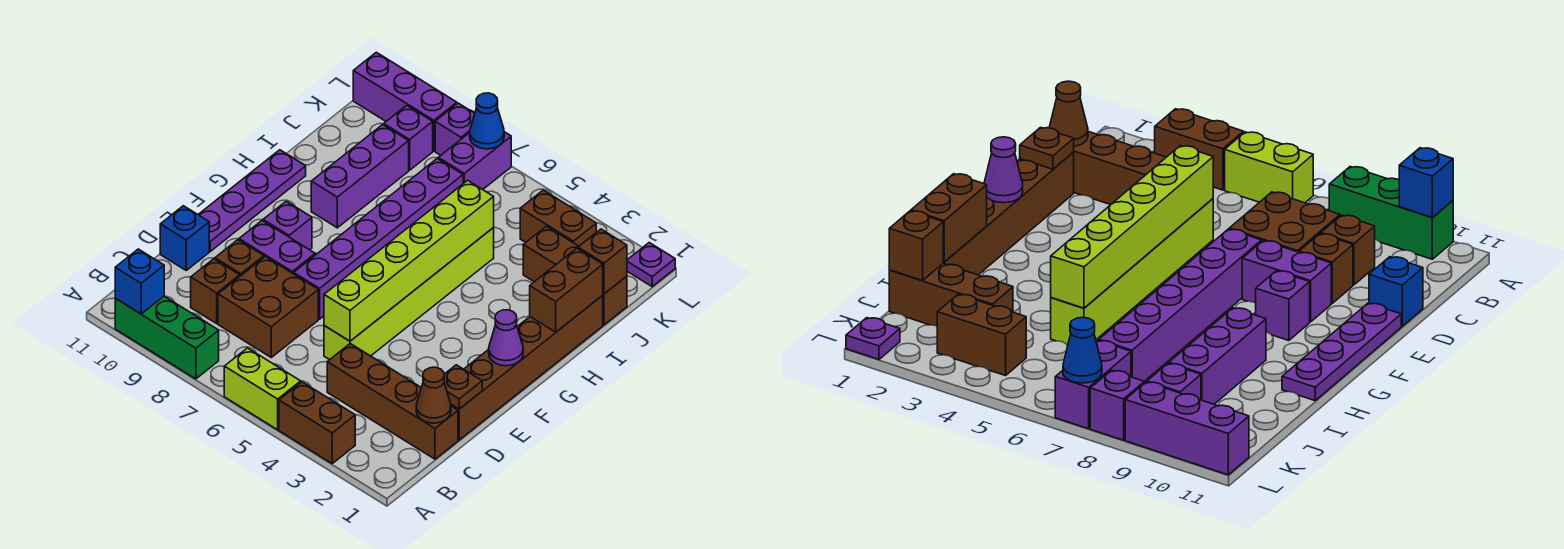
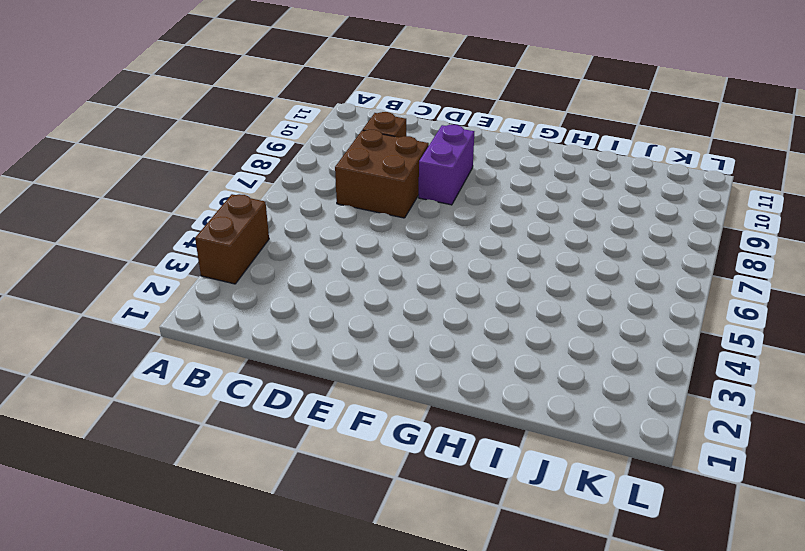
none -> lime brick A5:A6 level 1
none -> green brick A8:A10 level 1
none -> brown brick C1:C4 level 1
none -> brown brick D1:I1 level 1

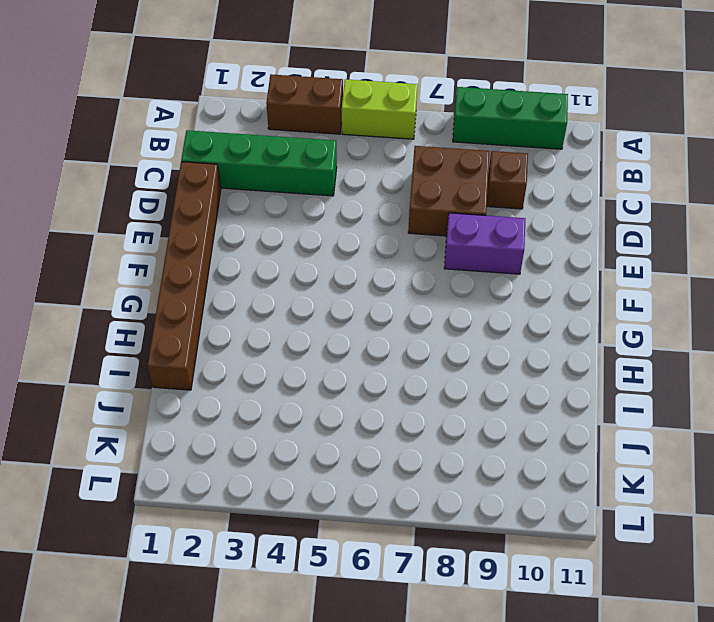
green brick C1:C4 level 1 -> brown brick C1:C4 level 1
none -> lime brick D5:I5 level 1
none -> brown brick D9 level 1
none -> blue brick D11 level 1
none -> purple brick E7:J7 level 1

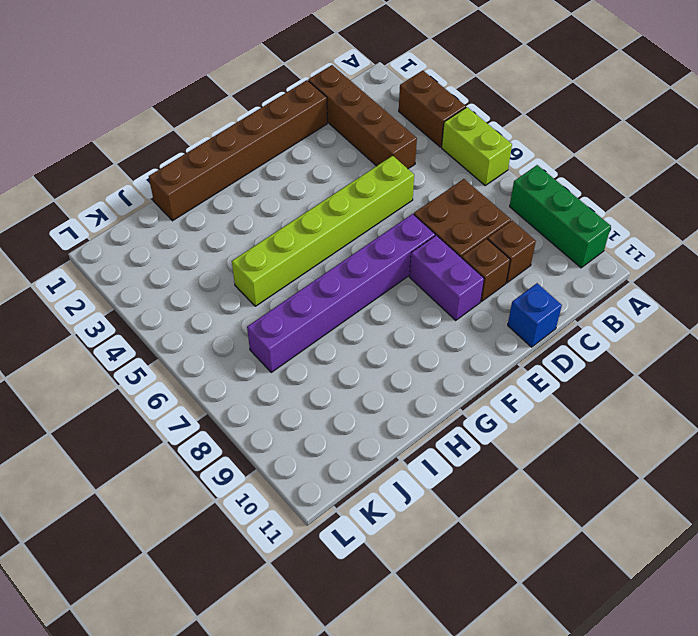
none -> purple plate E11:H11 level 1
none -> purple brick F9 level 1
none -> purple brick H9:J9 level 1
none -> brown brick J1:J3 level 1

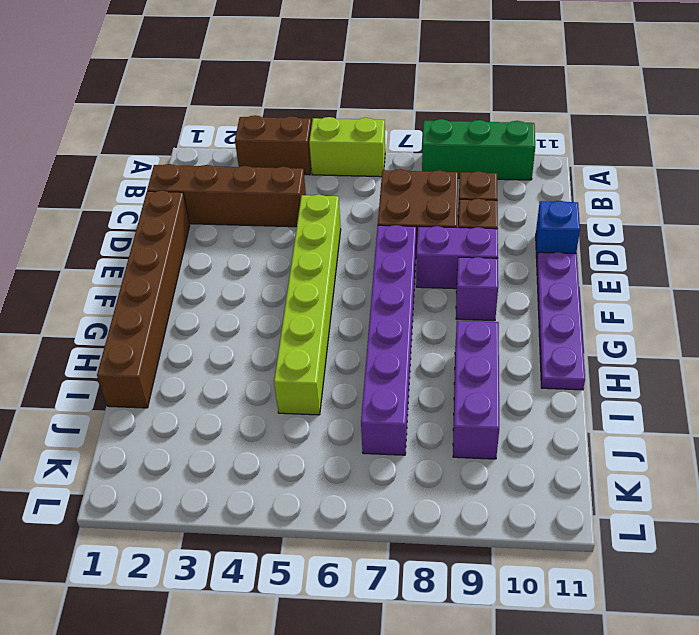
none -> brown brick J1:J3 level 1
none -> brown brick K3:K4 level 1
none -> purple brick K7:L7 level 1
none -> purple brick K9 level 1

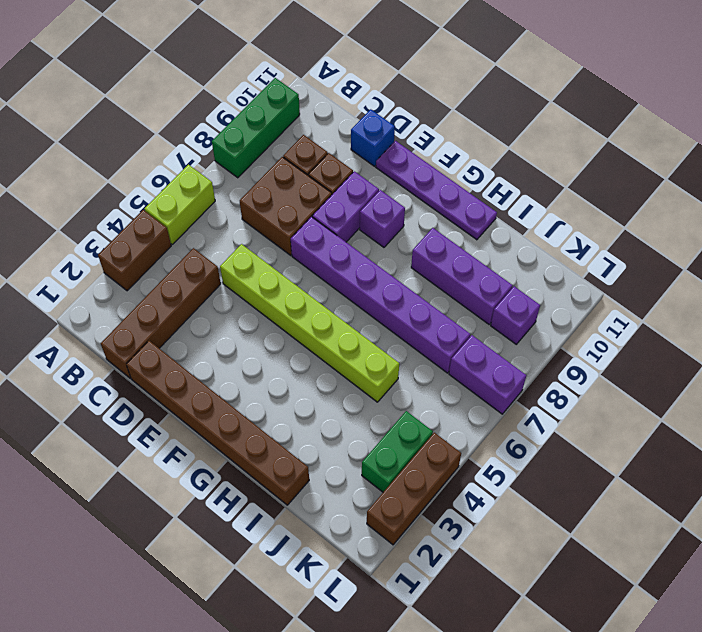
green brick K3:K4 level 1 -> brown brick K3:K4 level 1
brown brick L2:L4 level 1 -> brown brick J1:J3 level 1
none -> purple plate L1 level 1
none -> purple brick L8 level 1
none -> purple brick L9:L11 level 1
none -> blue brick A10 level 2

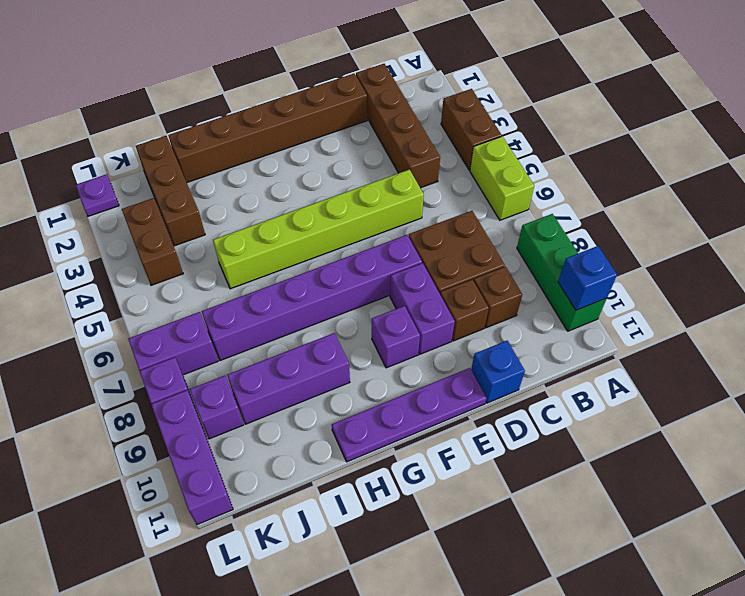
none -> brown cone C1 level 2
none -> brown plate D1 level 2
none -> lime brick D5:I5 level 2
none -> purple cone F1 level 2

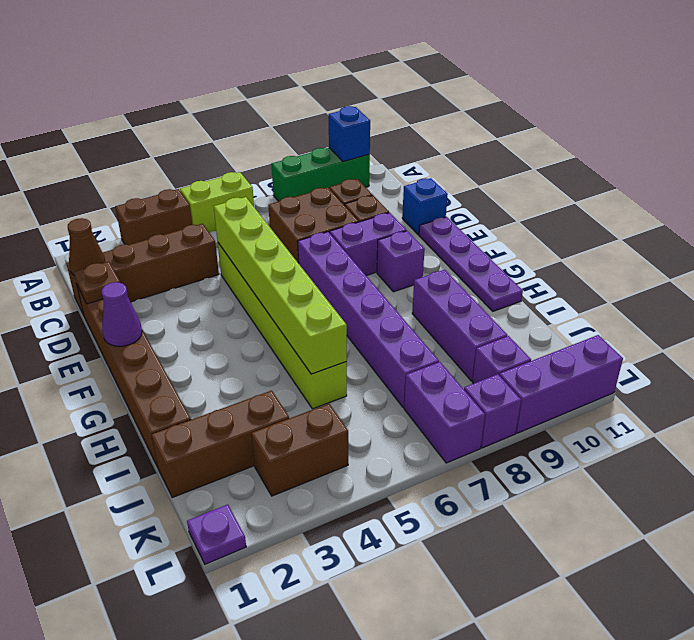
none -> brown brick H1:I1 level 2
none -> brown brick J1 level 2
none -> blue cone L7 level 2

